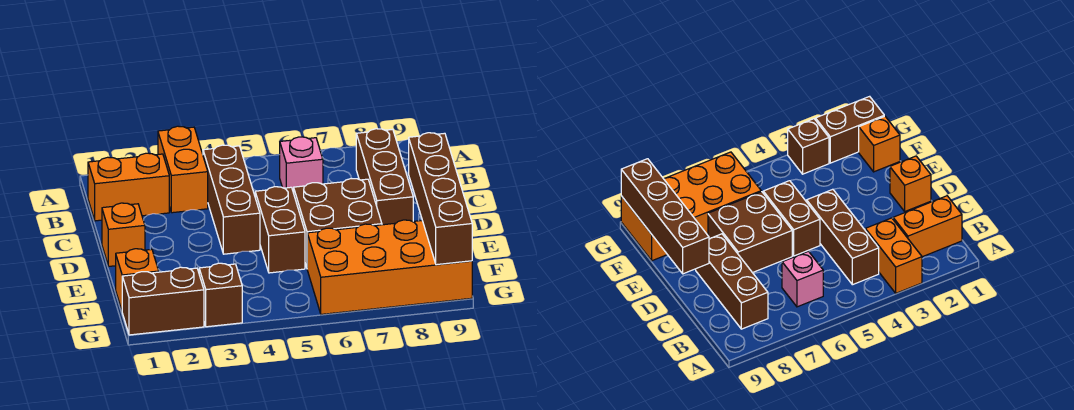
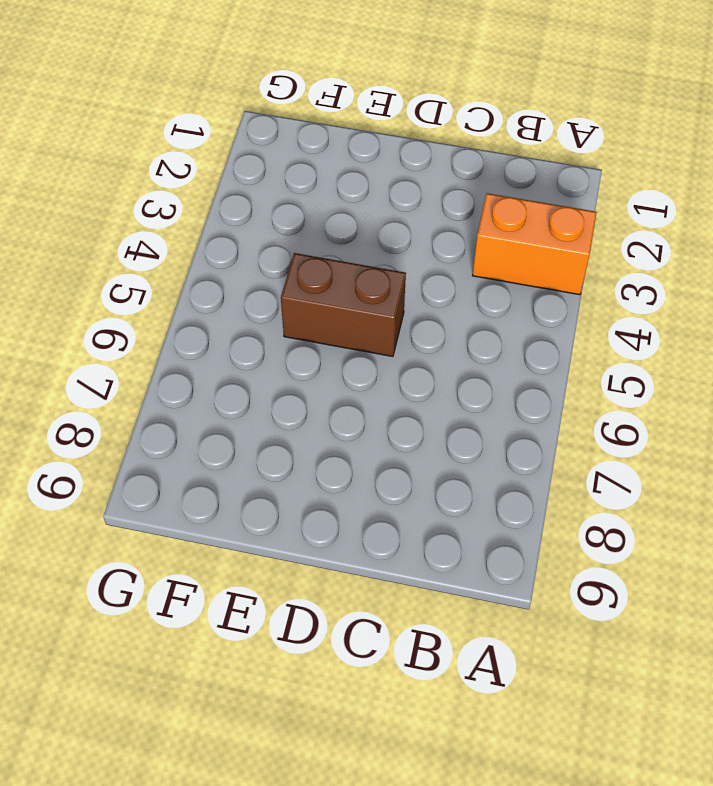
none -> orange brick B1:B2 level 1
none -> brown brick B4:D4 level 1
none -> pink brick B6 level 1

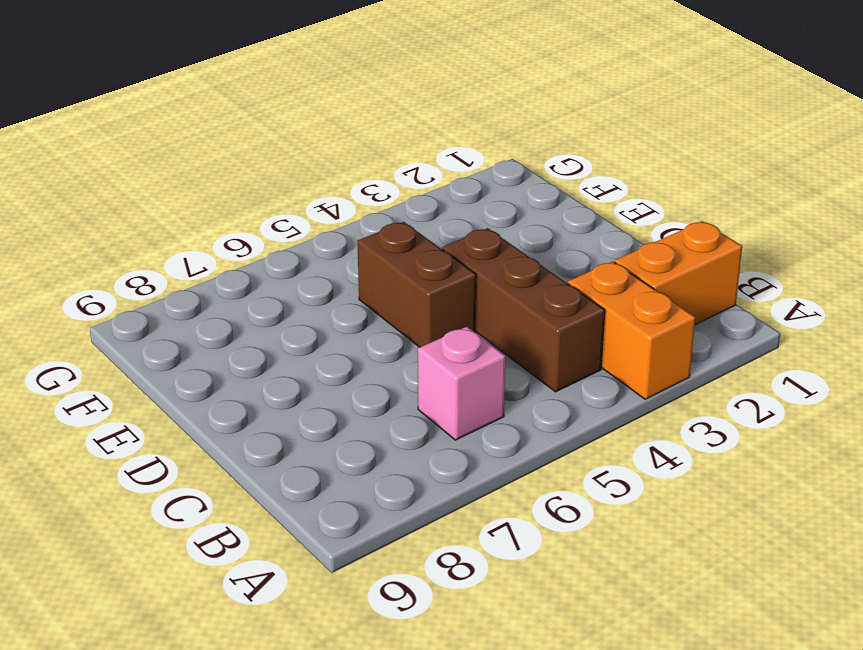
none -> brown brick B8:D8 level 1
none -> orange brick D1 level 1
none -> brown brick D6:E7 level 1

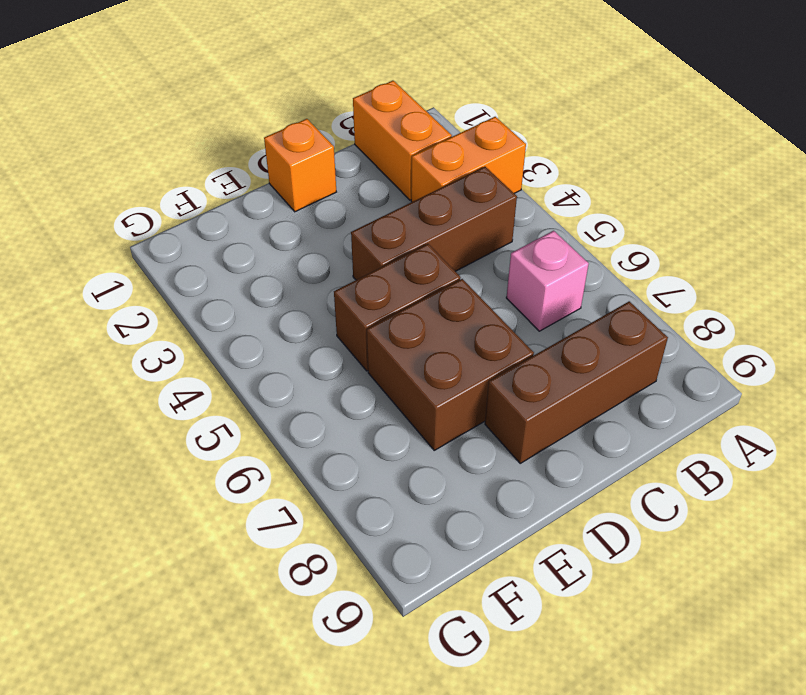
none -> orange brick F1 level 1
none -> orange brick F6:G9 level 1
none -> brown brick G1:G2 level 1

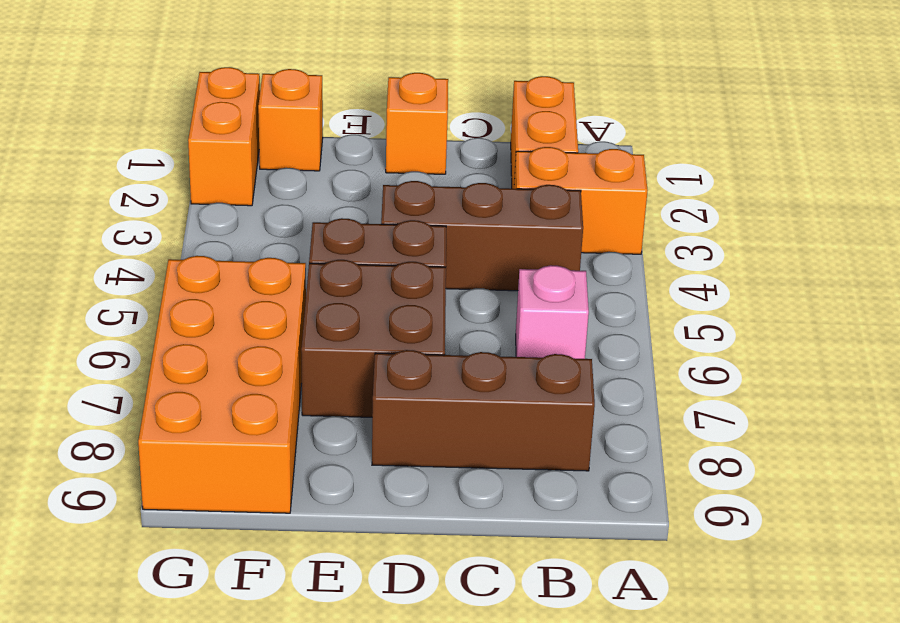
orange brick G1:G2 level 1 -> brown brick G1:G2 level 1
none -> brown brick G3 level 1
none -> brown brick D9:G9 level 2

